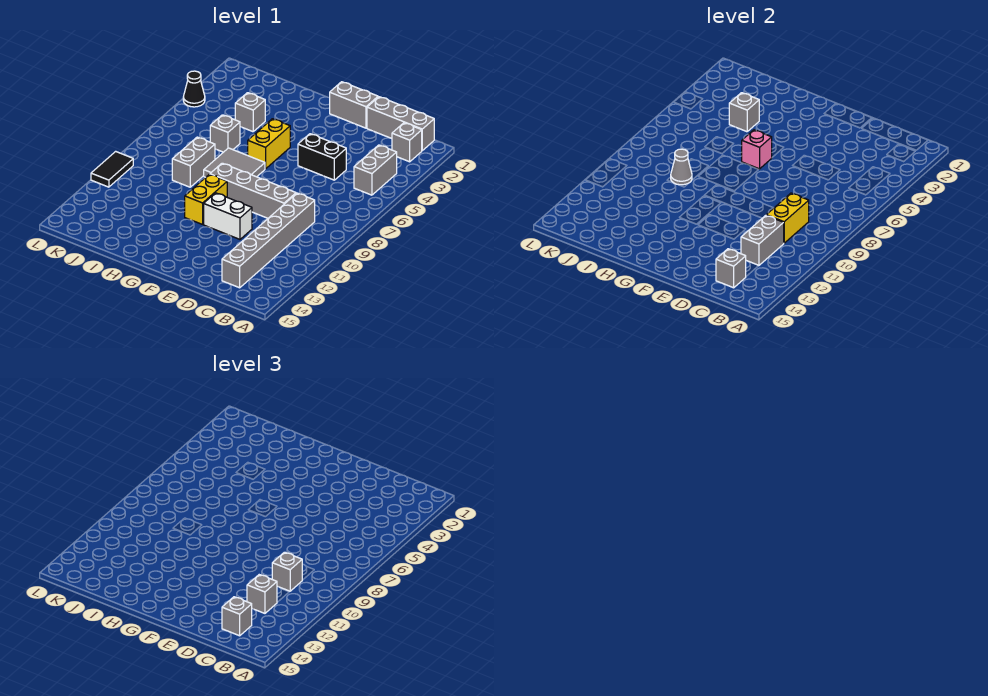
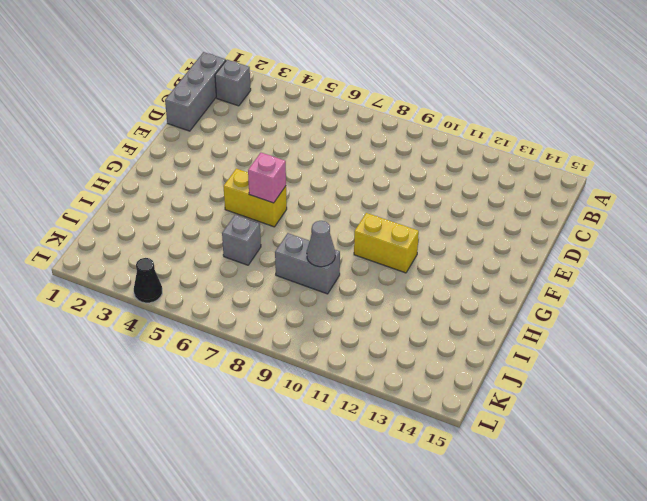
none -> grey brick B4:B5 level 1
none -> grey brick C9:C14 level 1
none -> black brick D5:E5 level 1

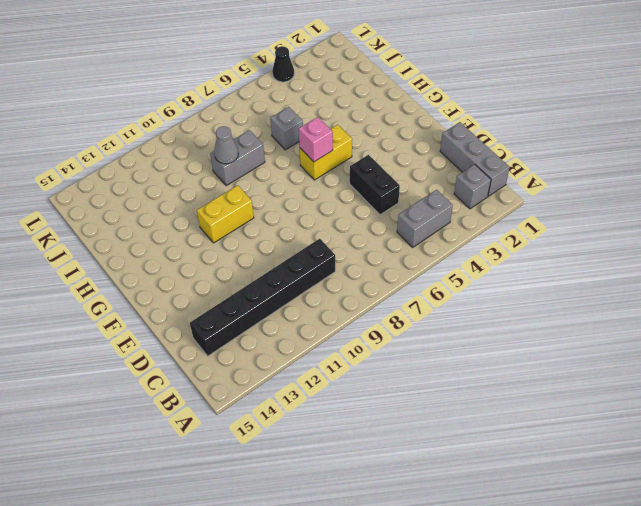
black brick C9:C14 level 1 -> grey brick C9:C14 level 1
none -> grey brick D9:G9 level 1
none -> grey brick E1:F1 level 1
none -> white brick E11:F11 level 1

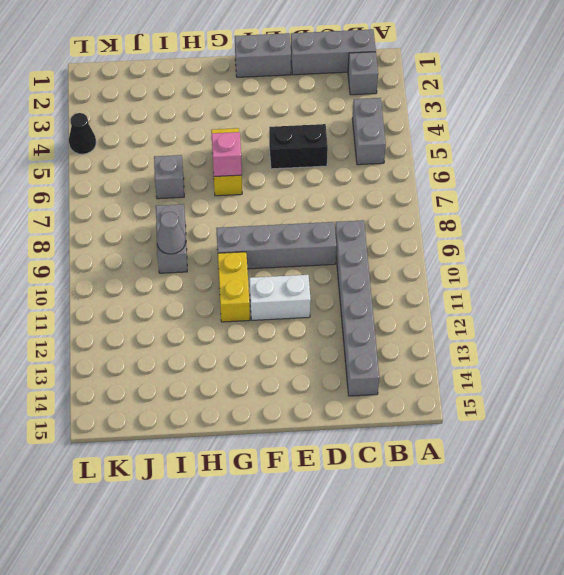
none -> grey tile G7:H8 level 1
none -> grey brick I4 level 1
none -> black tile L10:L11 level 1

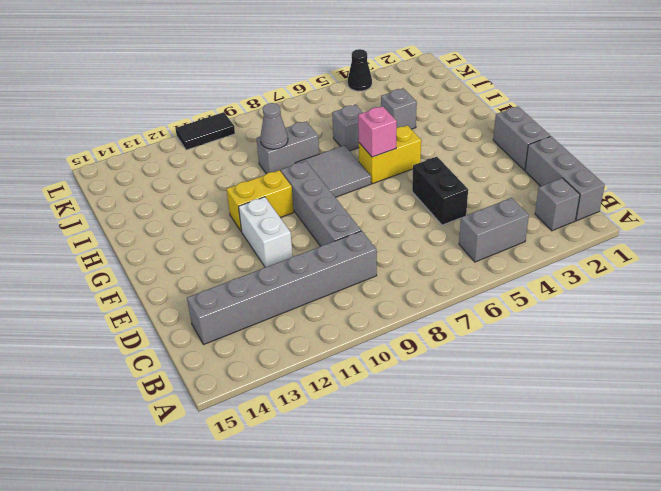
none -> yellow brick C9:C10 level 2
none -> grey brick C11:C12 level 2
none -> grey brick C14 level 2

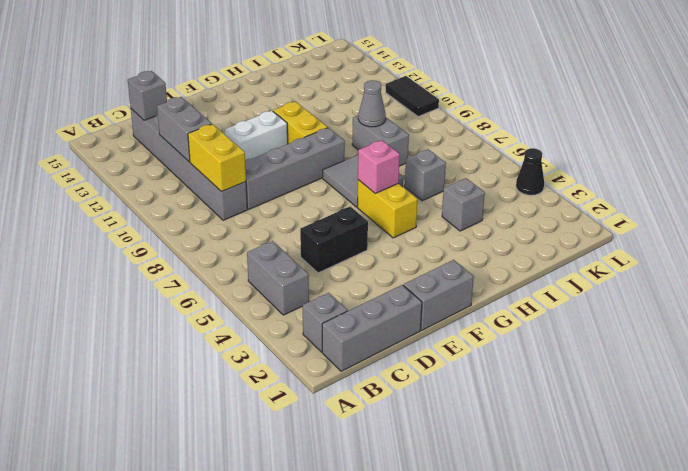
none -> grey brick I4 level 2
none -> grey brick C10 level 3
none -> grey brick C12 level 3

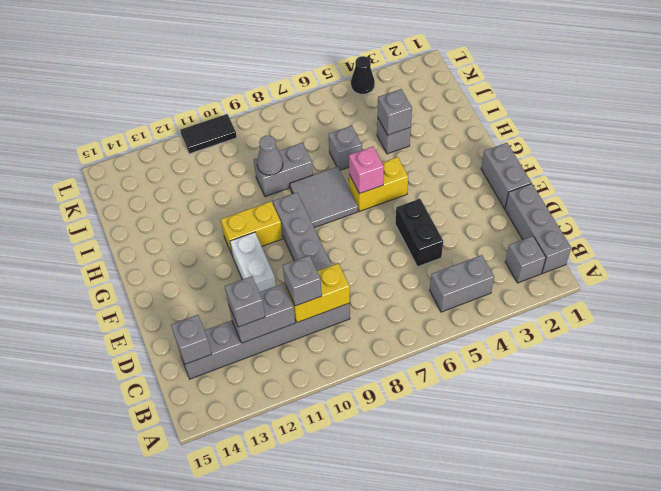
none -> grey brick C14 level 3

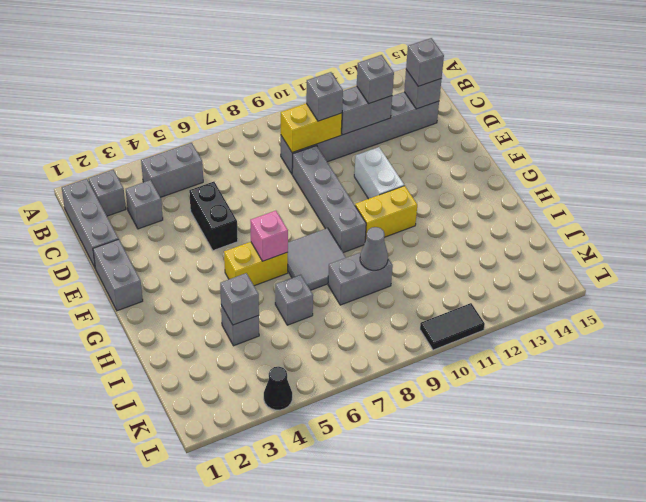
grey brick C3 level 1 -> none

